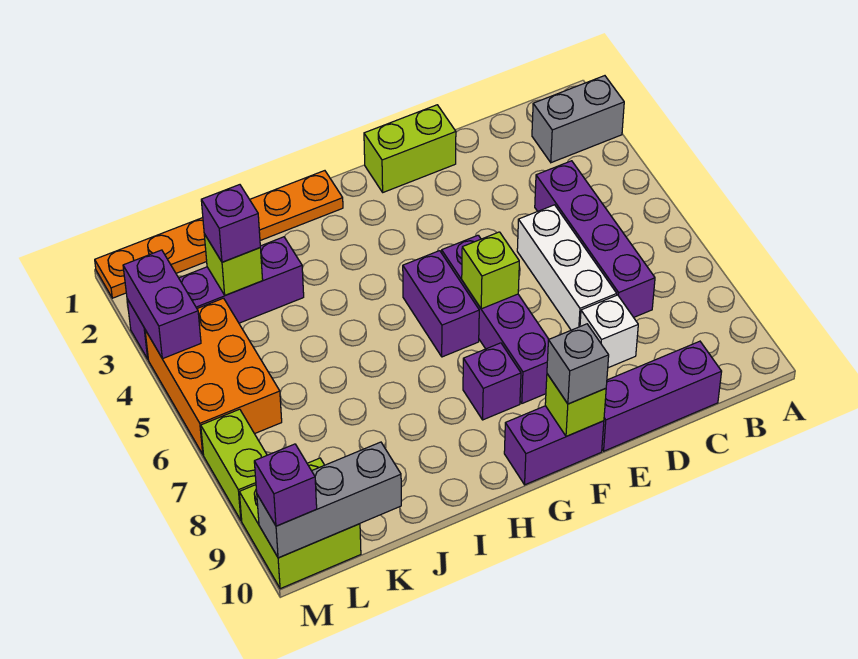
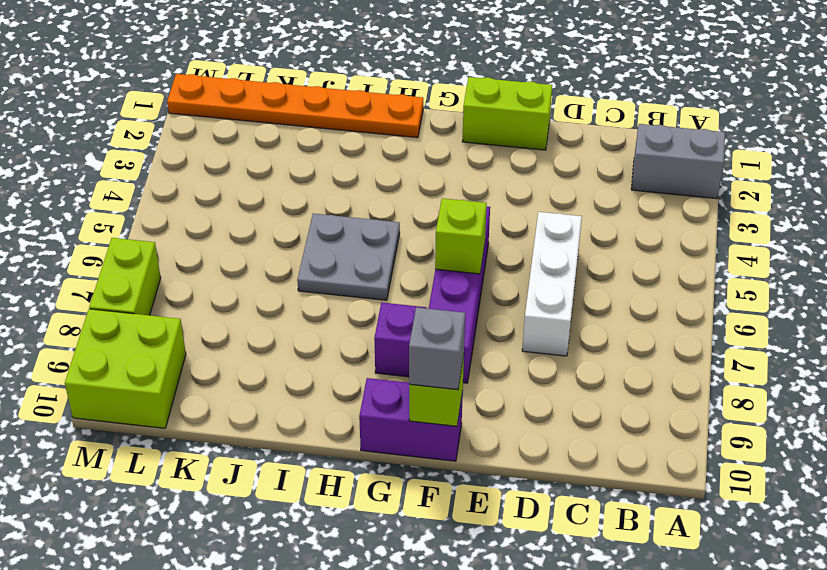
grey plate H5:I6 level 1 -> none
none -> purple brick C4:C7 level 1
none -> purple brick C10:E10 level 1
none -> white brick D8 level 1

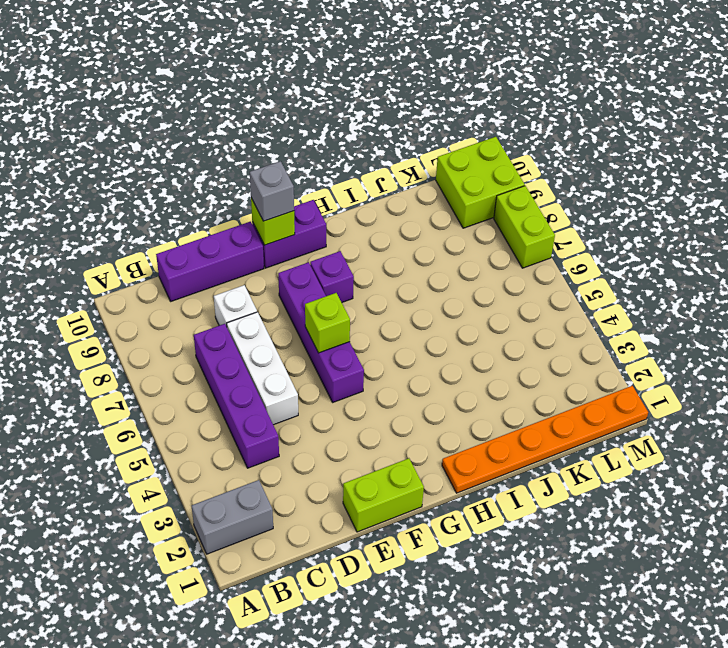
none -> purple brick G5:G6 level 1
none -> purple brick J3:M3 level 1
none -> orange brick L4:M6 level 1

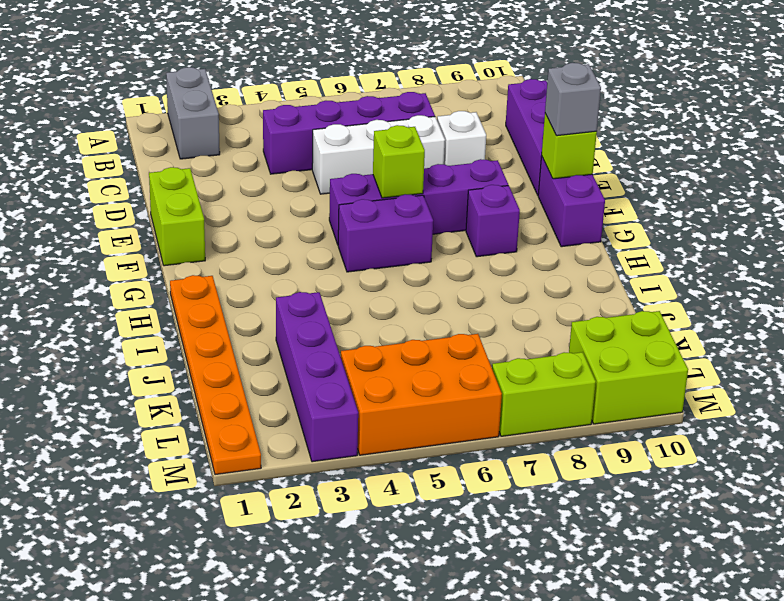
none -> lime brick K3 level 2
none -> grey brick K10:M10 level 2
none -> purple brick M3:M4 level 2

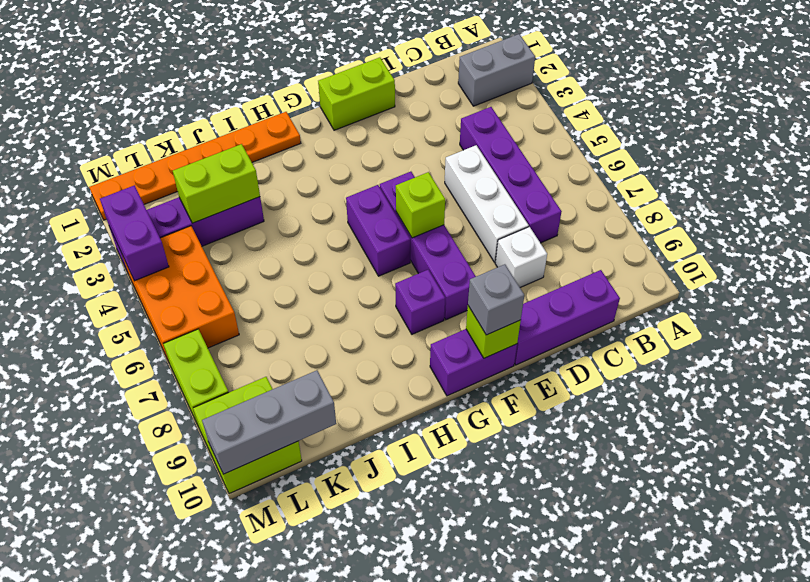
lime brick J3:K3 level 2 -> lime brick K3 level 2
none -> purple brick K3 level 3
none -> purple brick M10 level 3

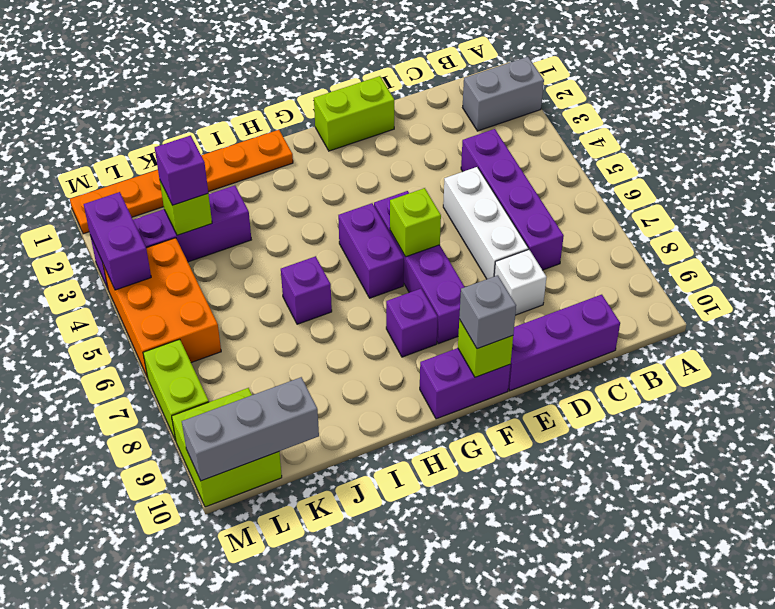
purple brick I6 level 1 -> purple brick M10 level 3

